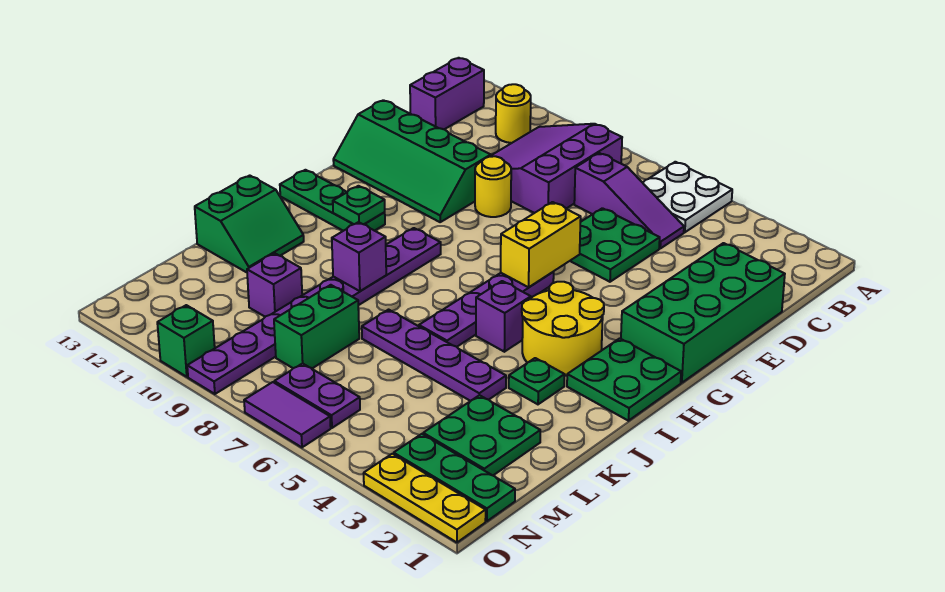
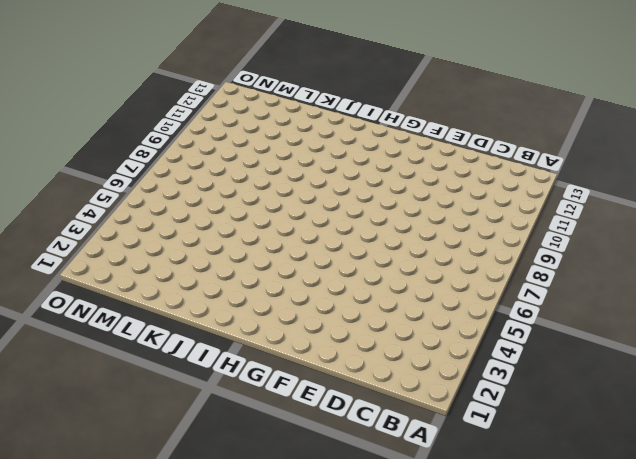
none -> white plate A5:B6 level 1
none -> purple slope B8:D10 level 1 top 8
none -> yellow round brick B11 level 1

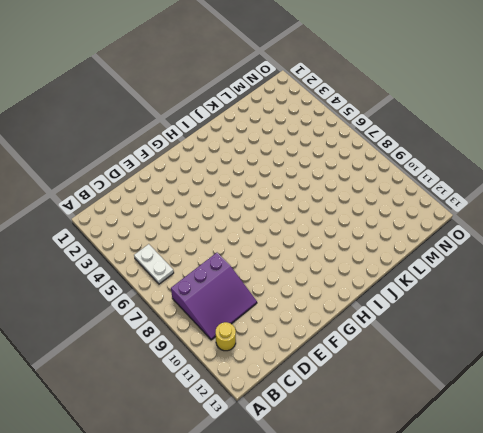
white plate B5:B6 level 1 -> white plate A5:B6 level 1
none -> purple brick B13:C13 level 1
none -> purple slope C5:C7 level 1 top 7
none -> green brick D1:G2 level 1

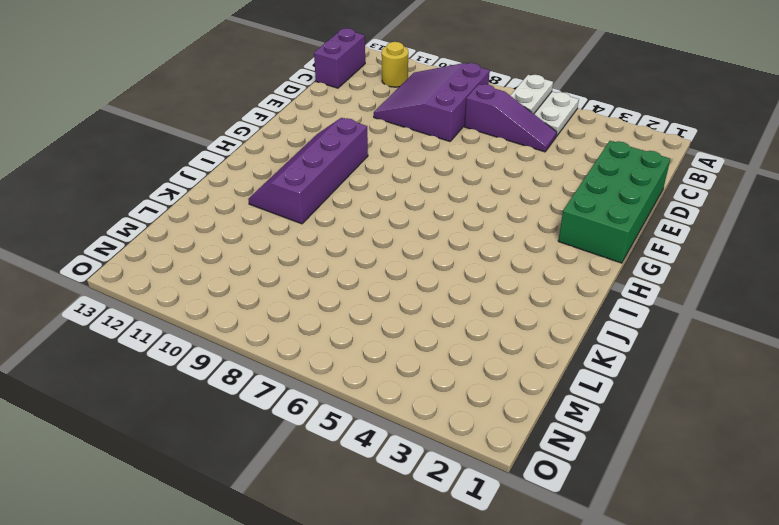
white plate A6:B6 level 2 -> none
purple slope G10:J11 level 1 top 10 -> green plate H11:H13 level 1
none -> green plate D5:E6 level 1
none -> yellow round brick E9 level 1
none -> green slope E10:F13 level 1 top E

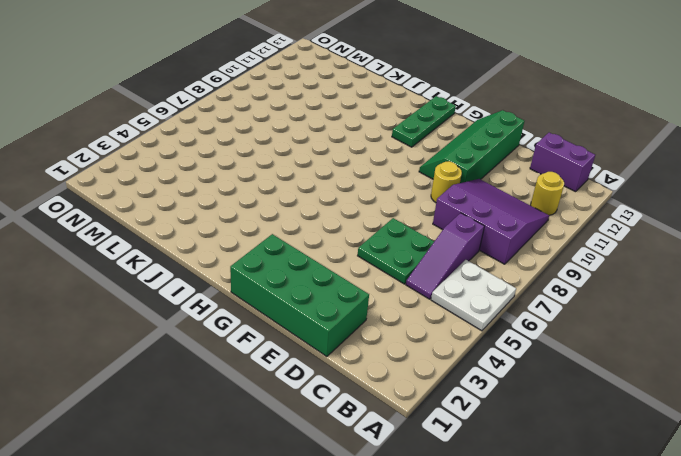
none -> purple plate G6:J6 level 1
none -> green plate H1:I2 level 1
none -> yellow round brick H3:I4 level 1

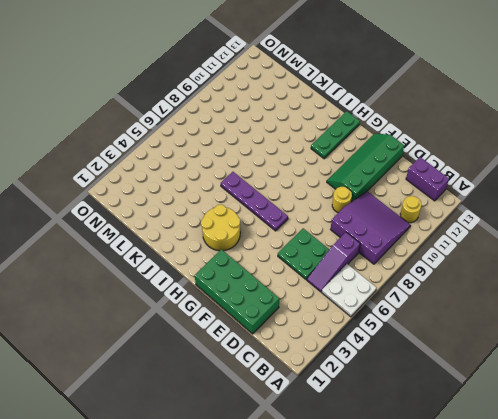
none -> green plate H1:I2 level 1
none -> purple plate H9:O9 level 1
none -> purple brick I5 level 1

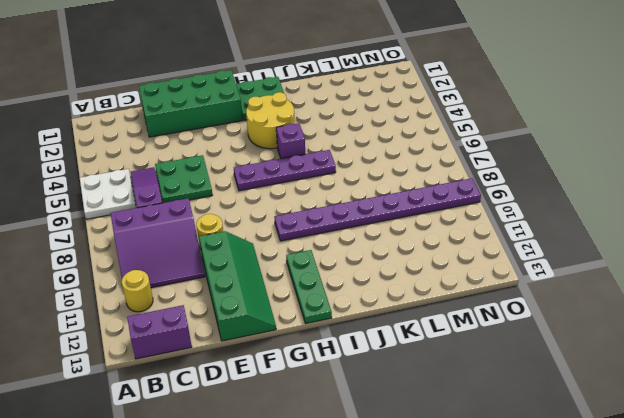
none -> green plate J3 level 1
none -> green slope J12:K13 level 1 top 13
none -> purple plate K4:K7 level 1

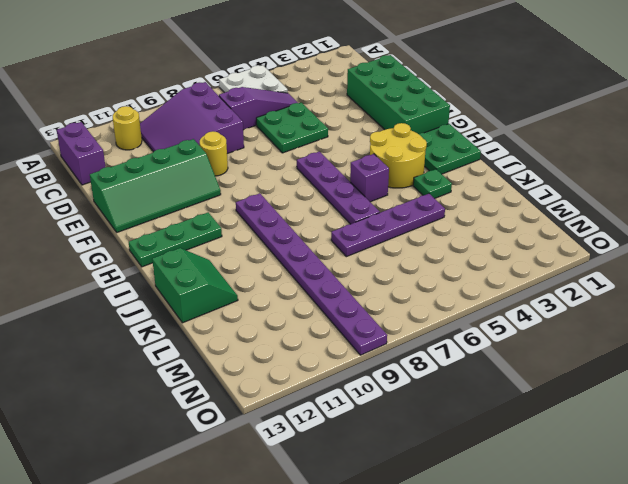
none -> green plate L2:M3 level 1
none -> green brick L8:M8 level 1
none -> purple brick L10 level 1

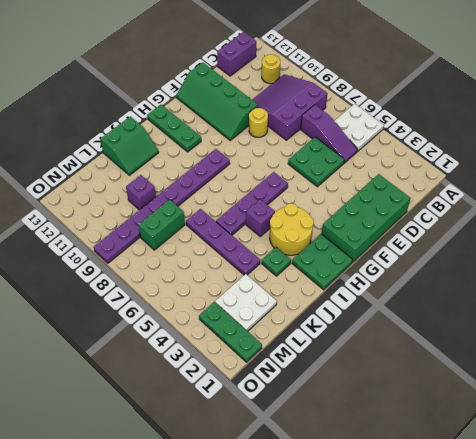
white plate L2:M3 level 1 -> green plate L2:M3 level 1
none -> purple plate N6:N7 level 1
none -> yellow plate O1:O3 level 1
none -> purple tile O6:O7 level 1

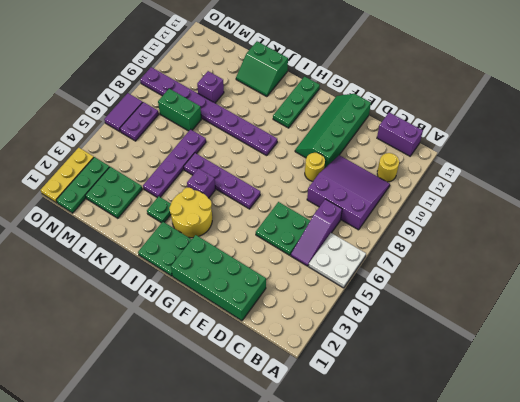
none -> green brick O10 level 1
none -> yellow brick F6:G6 level 2
none -> green plate H11 level 2

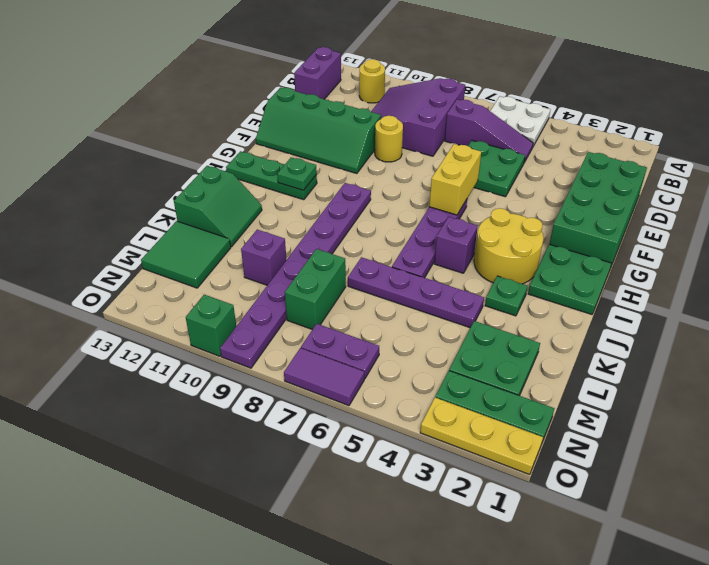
green tile L12:M13 level 1 -> none
none -> purple brick J9 level 2

